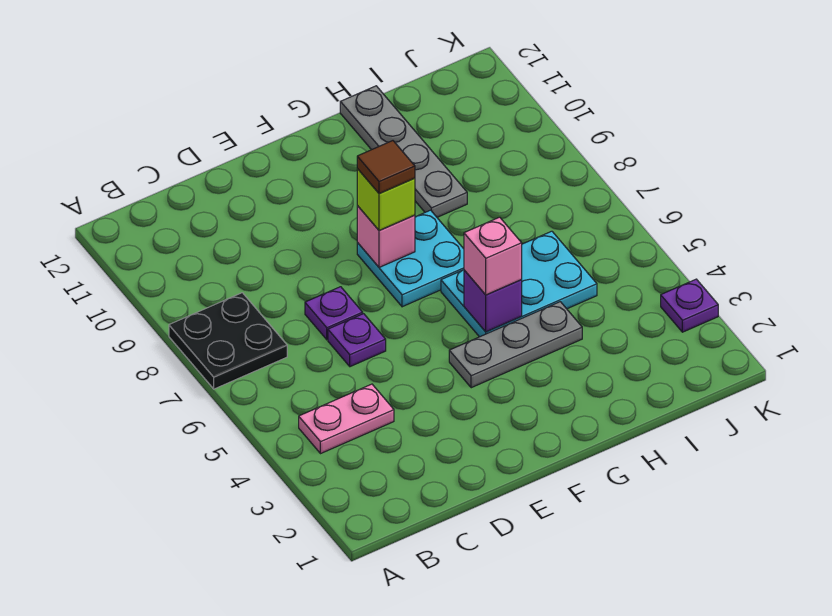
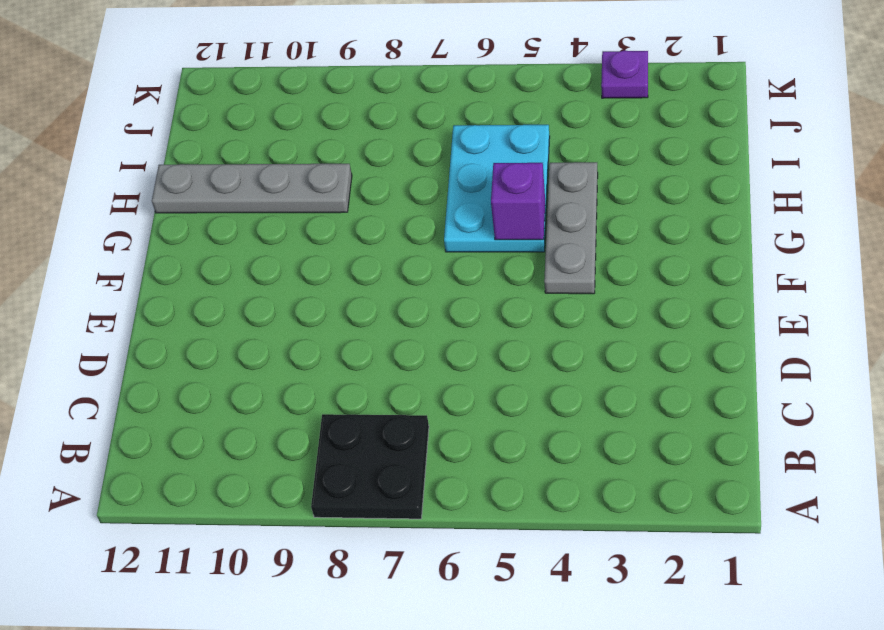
none -> pink plate B4:C4 level 1
none -> purple plate D6 level 1
none -> purple plate D7 level 1

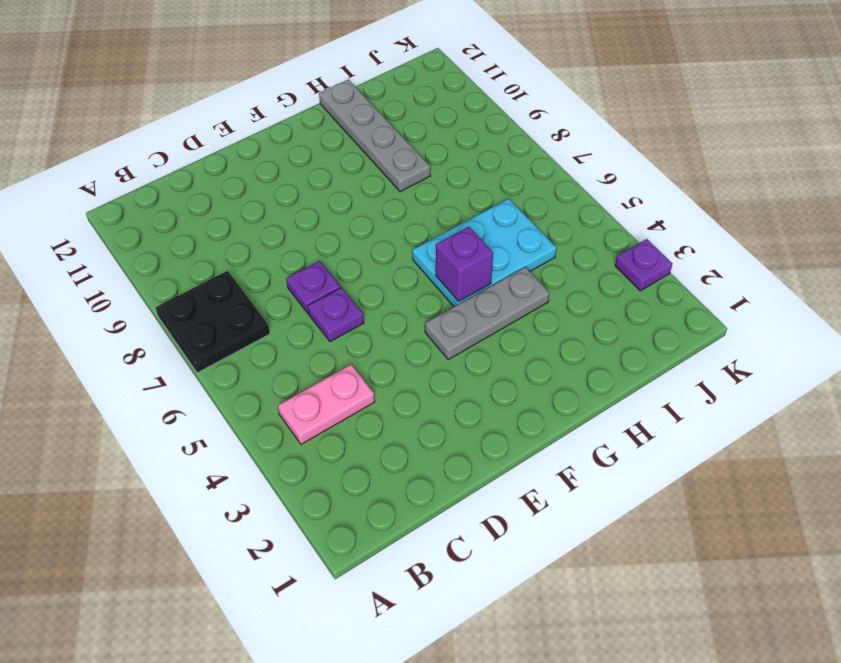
none -> cyan plate F7:G8 level 1
none -> pink brick F8 level 2
none -> lime brick F8 level 3

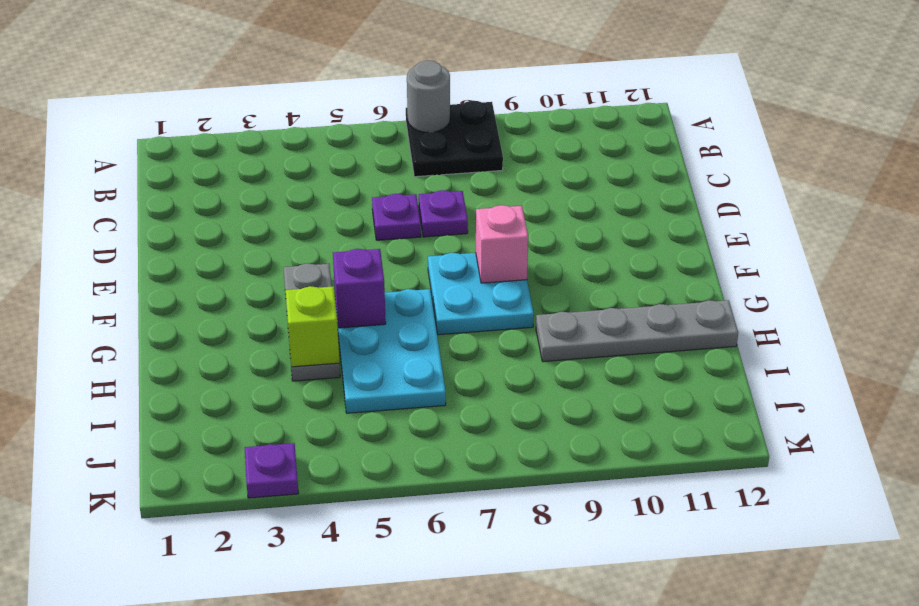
grey round brick A7 level 2 -> none
lime brick H4 level 2 -> lime brick F8 level 3
none -> pink plate B4:C4 level 1
none -> pink brick G5 level 3
none -> brown tile F8 level 4

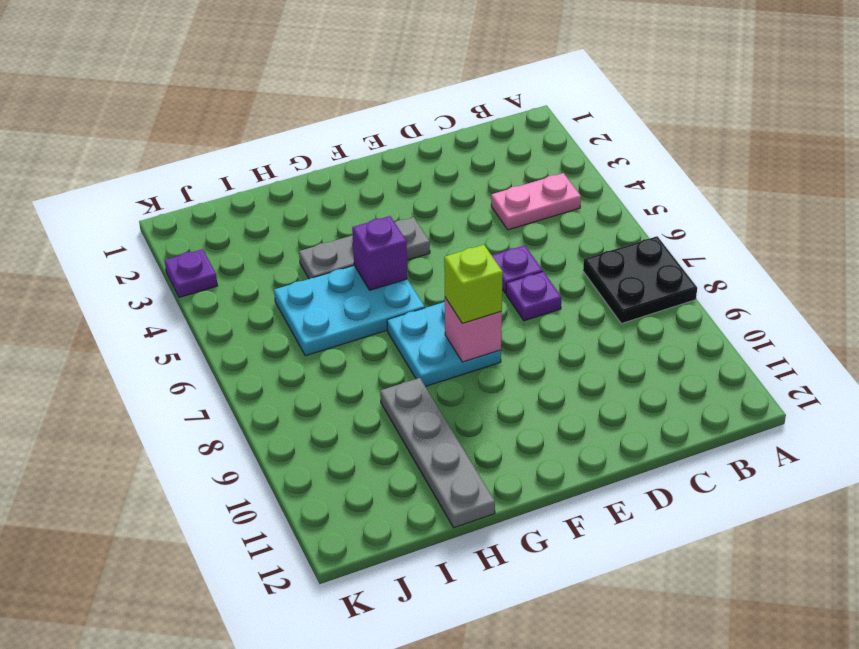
none -> pink brick G5 level 3
none -> brown tile F8 level 4

